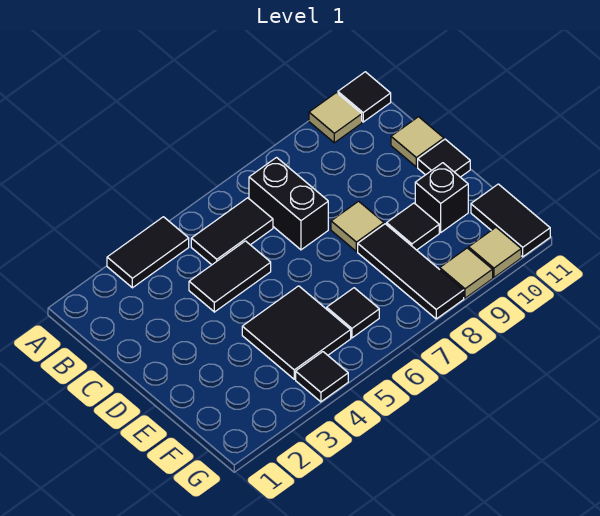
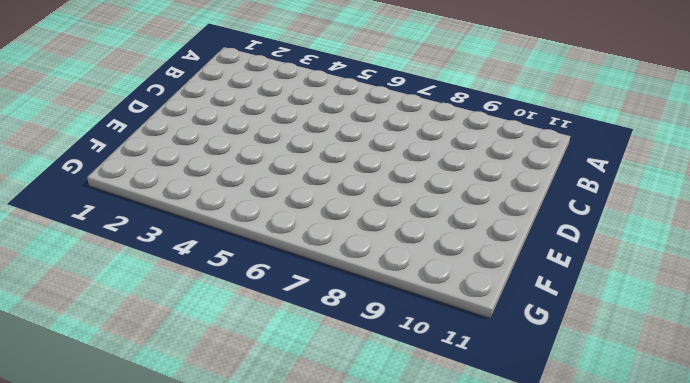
none -> black tile A3:A4 level 1
none -> tan tile A10 level 1
none -> black tile A11 level 1

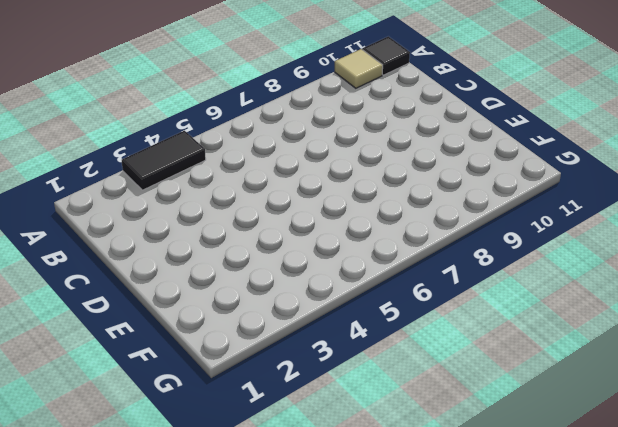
none -> black tile B5:B6 level 1
none -> black brick B7:C7 level 1
none -> black tile C4:C5 level 1

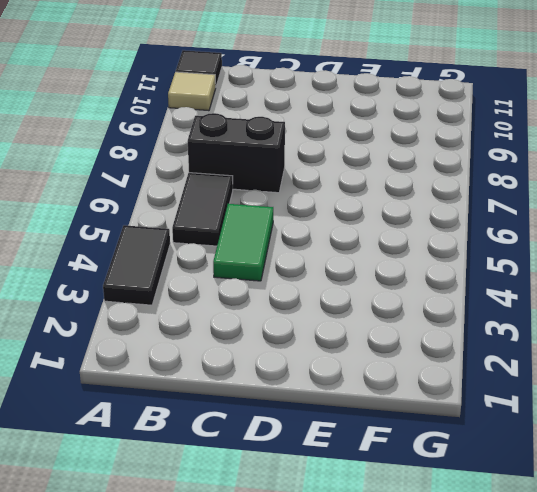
green tile C4:C5 level 1 -> black tile C4:C5 level 1
none -> tan tile C11 level 1
none -> tan tile D8 level 1
none -> black tile D11 level 1

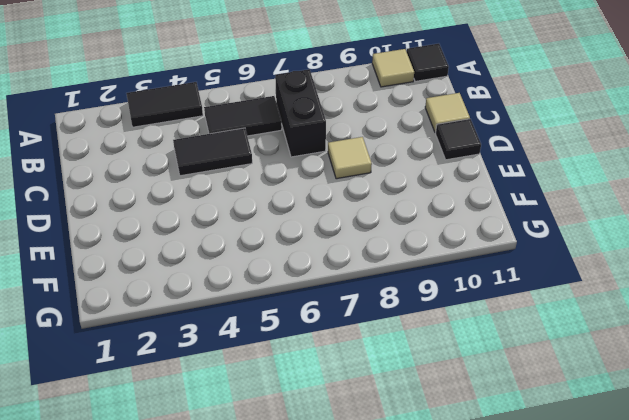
none -> black tile E4:F5 level 1
none -> black tile E8:G8 level 1
none -> black tile E9 level 1

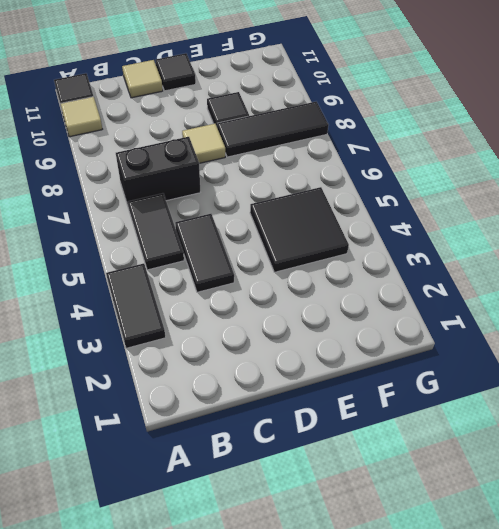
none -> black brick E10 level 1
none -> black tile F6 level 1
none -> black tile F11:G11 level 1

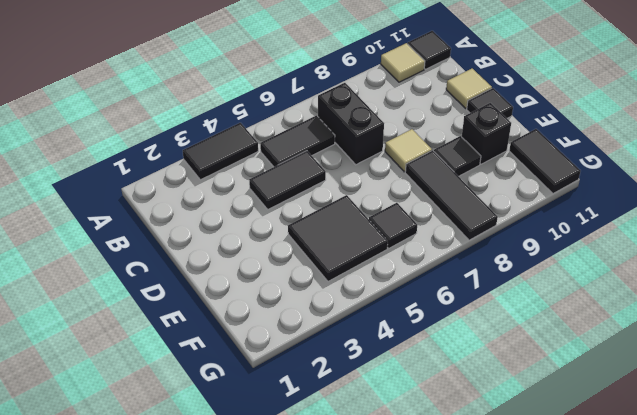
none -> black tile G4 level 1
none -> tan tile G9 level 1
none -> tan tile G10 level 1

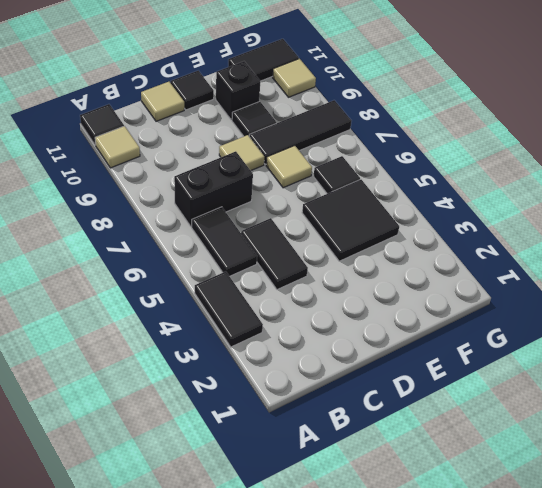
tan tile E7 level 1 -> tan tile G9 level 1
none -> black tile G4 level 1

